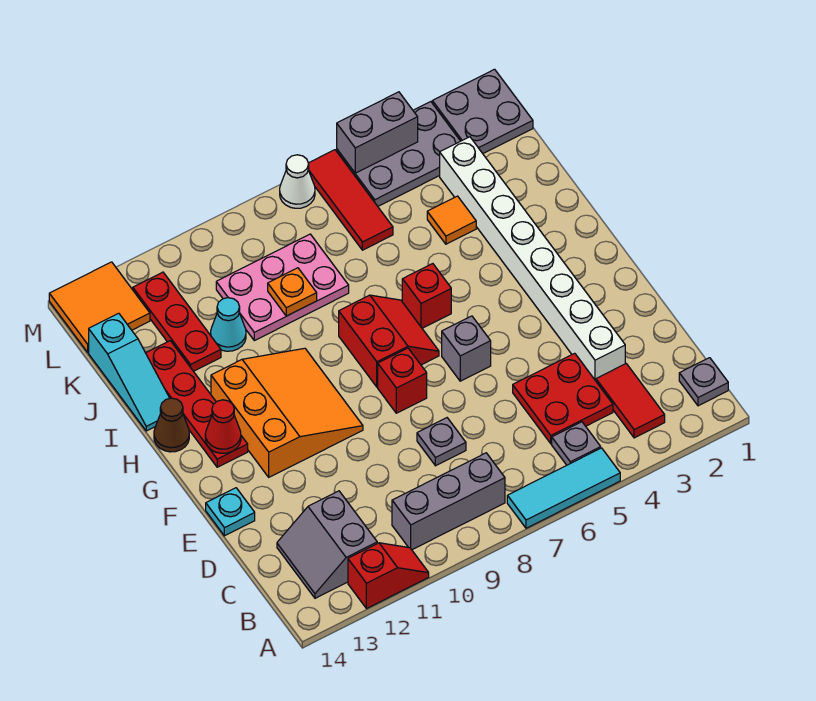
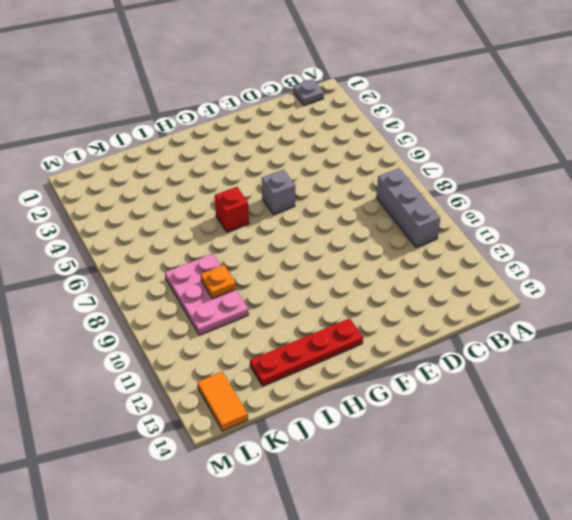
orange tile L13:L14 level 1 -> orange tile L13:M14 level 1
none -> cyan tile A5:A7 level 1
none -> red slope A11:A12 level 1 top 12
none -> red tile B3:C3 level 1
none -> grey plate B5 level 1

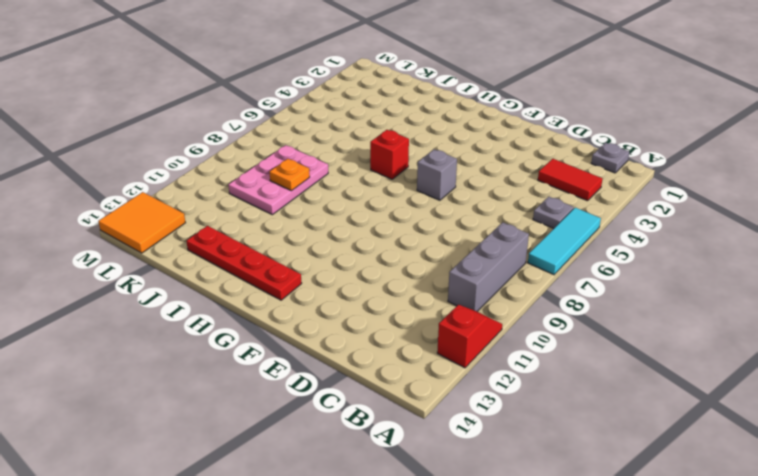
none -> grey slope B12:C13 level 1 top 12
none -> red plate C4:D5 level 1
none -> white brick D3:K3 level 1
none -> grey plate D8 level 1

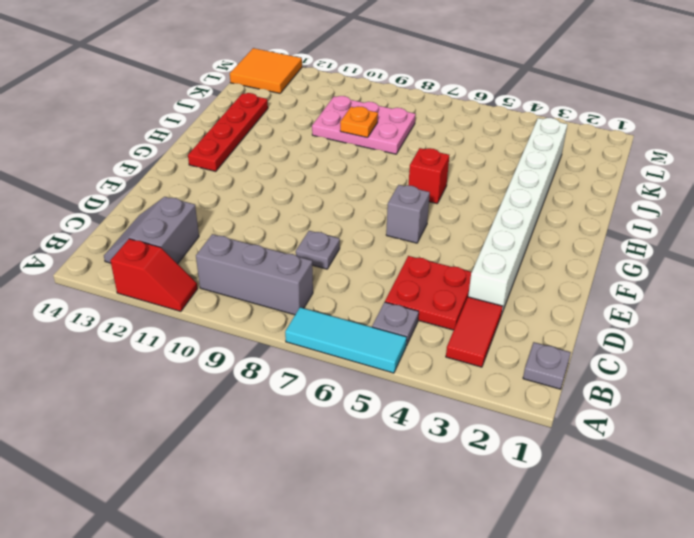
none -> cyan plate E14 level 1
none -> red brick F8 level 1
none -> orange slope F10:H12 level 1 top 12
none -> red slope G7:H8 level 1 top 8

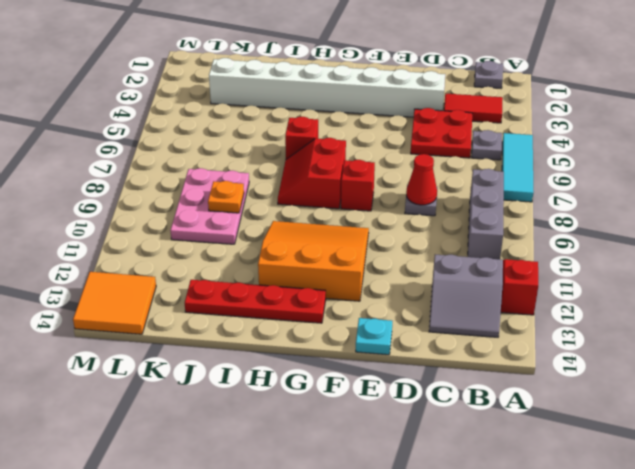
red cone D8 level 2 -> red cone G13 level 2
red slope G7:H8 level 1 top G -> red slope G7:H8 level 1 top 8
none -> grey brick F6 level 1
none -> brown cone H14 level 1
none -> cyan slope I14:K14 level 1 top K
none -> orange tile J4 level 1

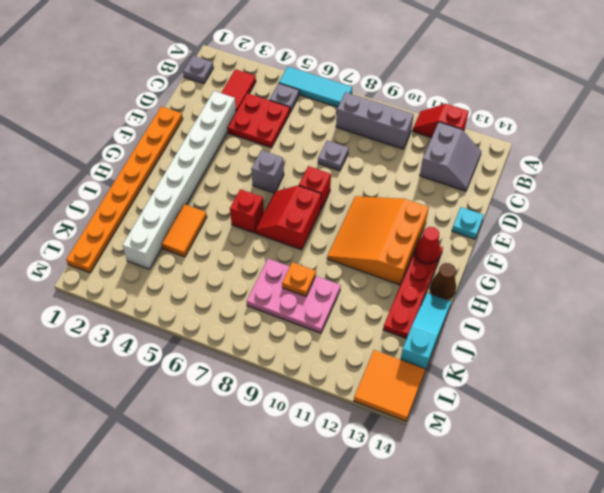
orange plate E1:L1 level 1 -> grey plate L1:M2 level 1
orange tile I4:J4 level 1 -> orange tile J4 level 1
none -> cyan cone J11 level 1
none -> red plate J12:L12 level 1
none -> red tile K6:M6 level 1
none -> grey plate L3:M5 level 1

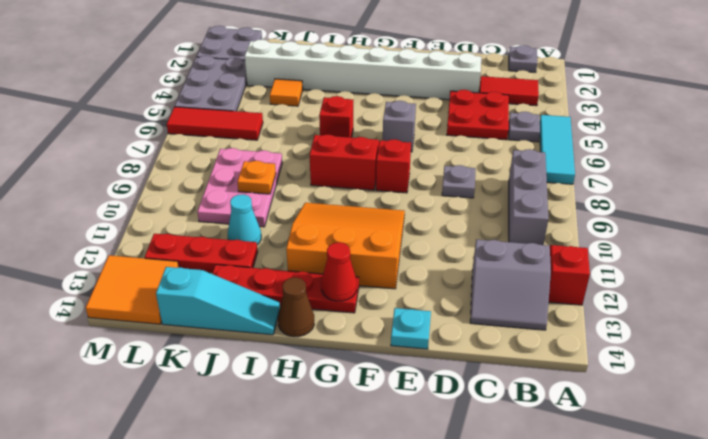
none -> white cone M7 level 1
none -> grey brick M4:M5 level 2

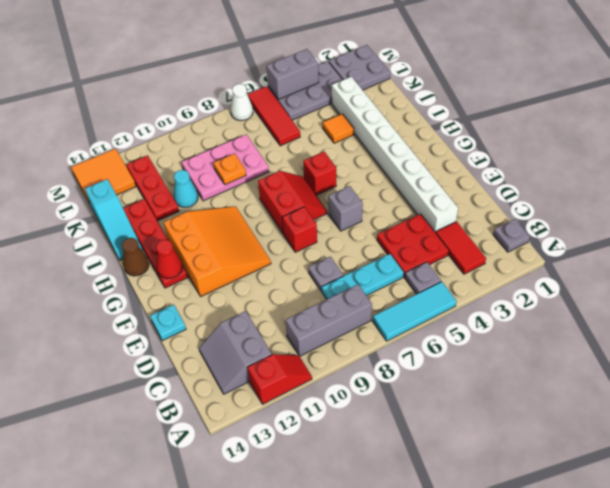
cyan plate C6:C8 level 1 -> none

